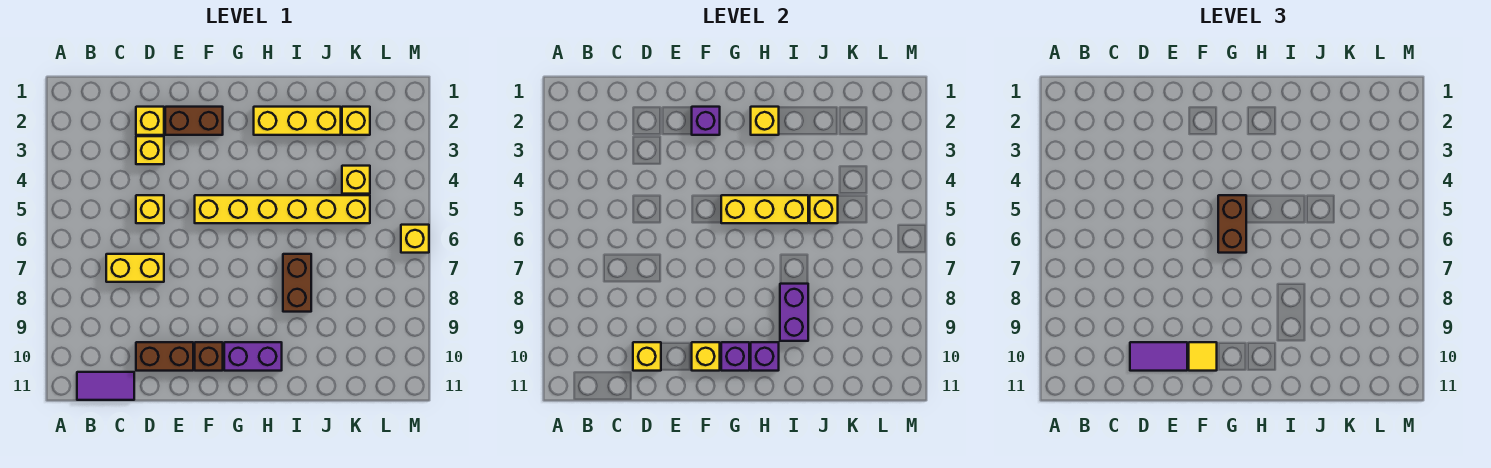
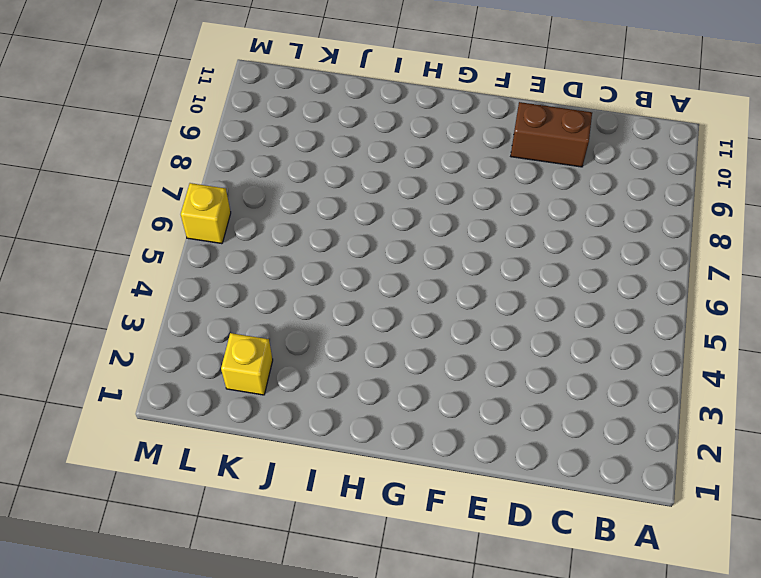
none -> purple tile B11:C11 level 1
none -> yellow brick C7:D7 level 1
none -> yellow brick D2 level 1

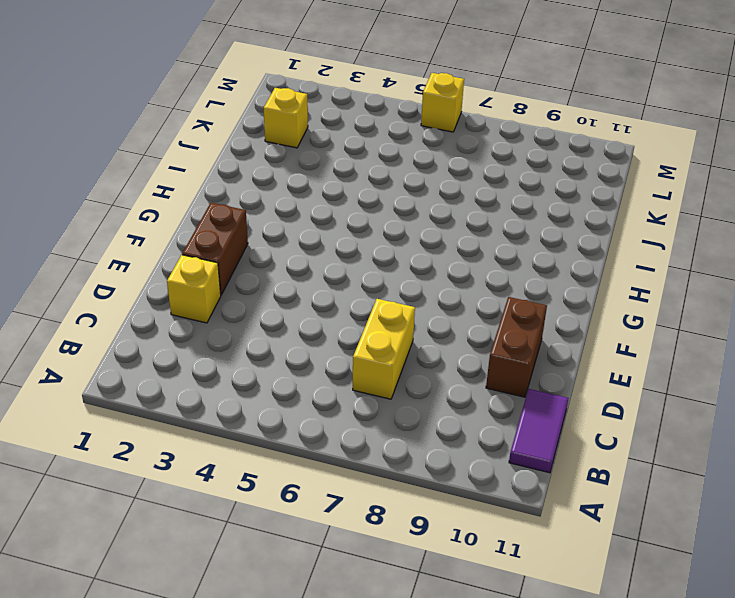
none -> yellow brick D3 level 1
none -> yellow brick D5 level 1
none -> yellow brick F5:K5 level 1

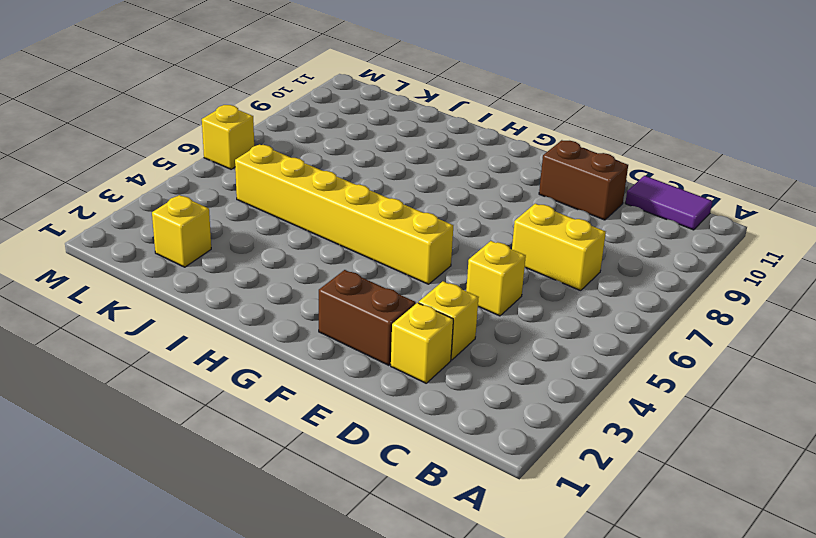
none -> brown brick F10 level 1
none -> purple brick G10:H10 level 1
none -> yellow brick H2:J2 level 1

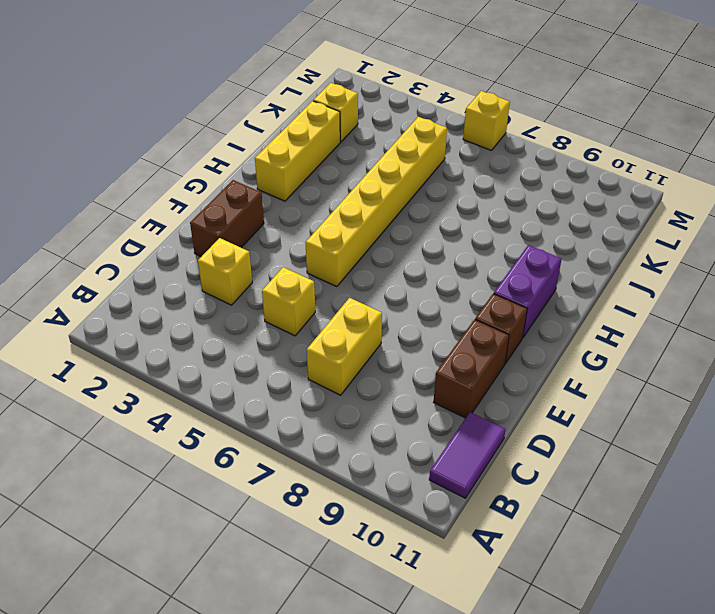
none -> yellow brick D2 level 1
none -> brown brick I7:I8 level 1
none -> yellow brick K4 level 1

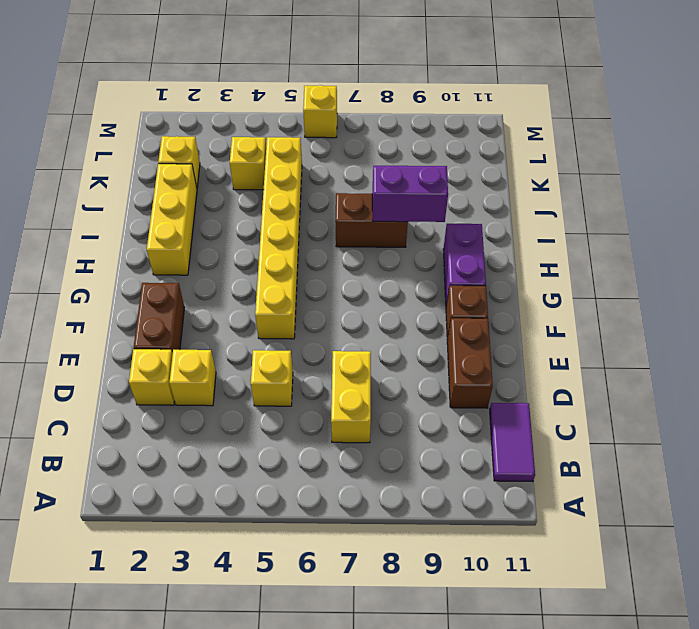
none -> yellow brick D10 level 2
none -> purple brick F2 level 2
none -> yellow brick F10 level 2

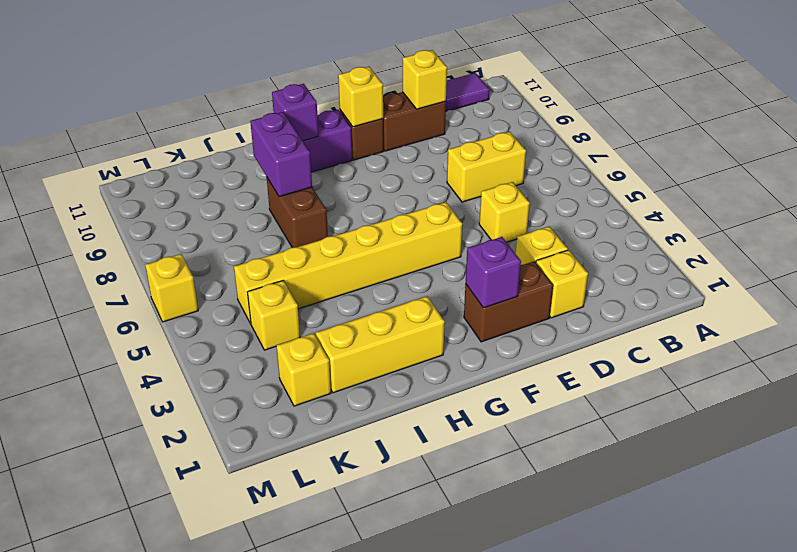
none -> yellow brick G5:I5 level 2
none -> purple brick G10 level 2
none -> yellow brick H2 level 2

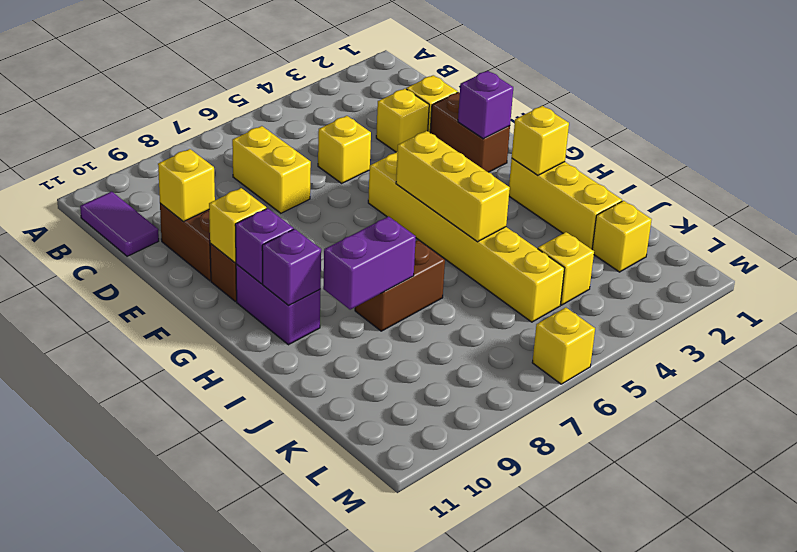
none -> yellow brick J5 level 2
none -> purple tile D10:E10 level 3
none -> yellow tile F10 level 3

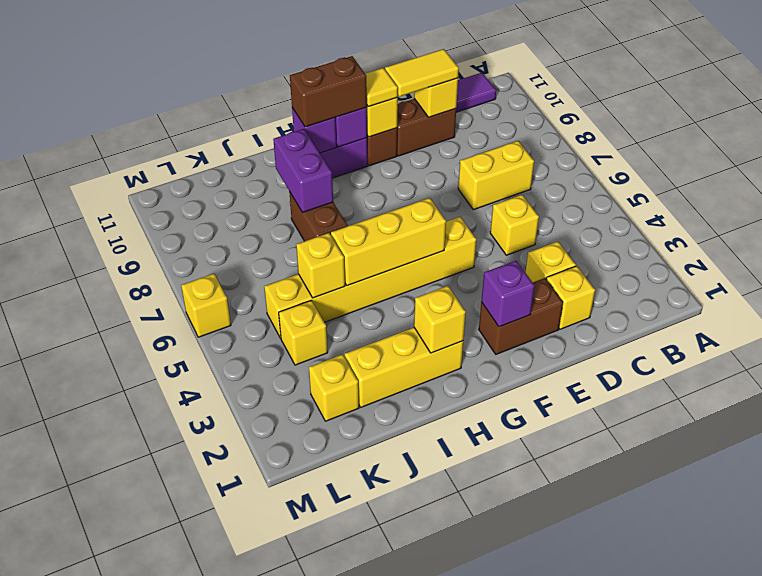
yellow tile D10:E10 level 3 -> purple tile D10:E10 level 3
brown brick G10:H10 level 3 -> brown brick G5:G6 level 3

